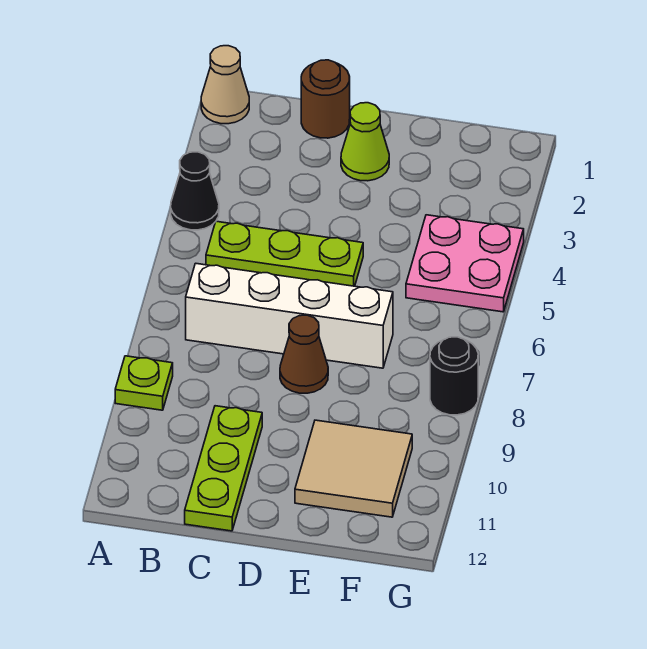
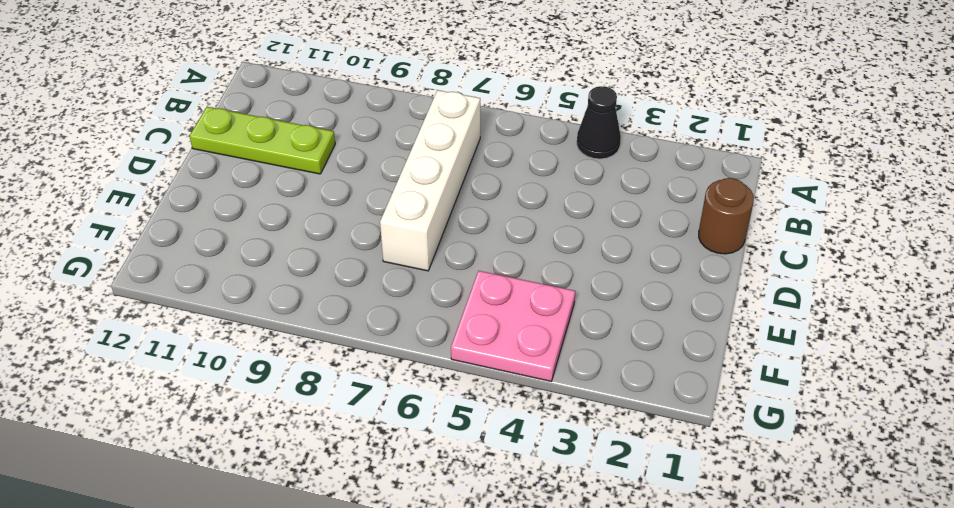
none -> tan cone A1 level 1
none -> lime plate A9 level 1
none -> lime plate B5:D5 level 1

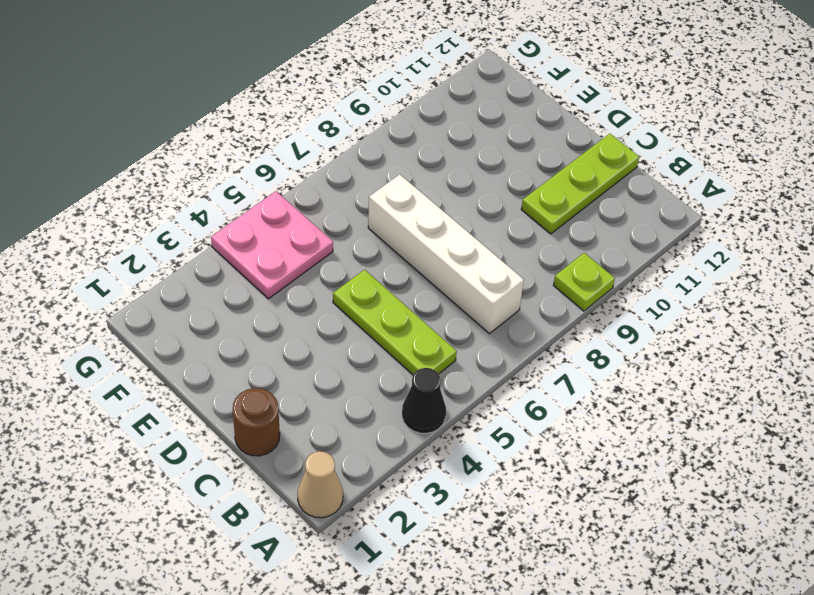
none -> lime cone D2 level 1
none -> brown cone D8 level 1
none -> tan tile E10:F11 level 1

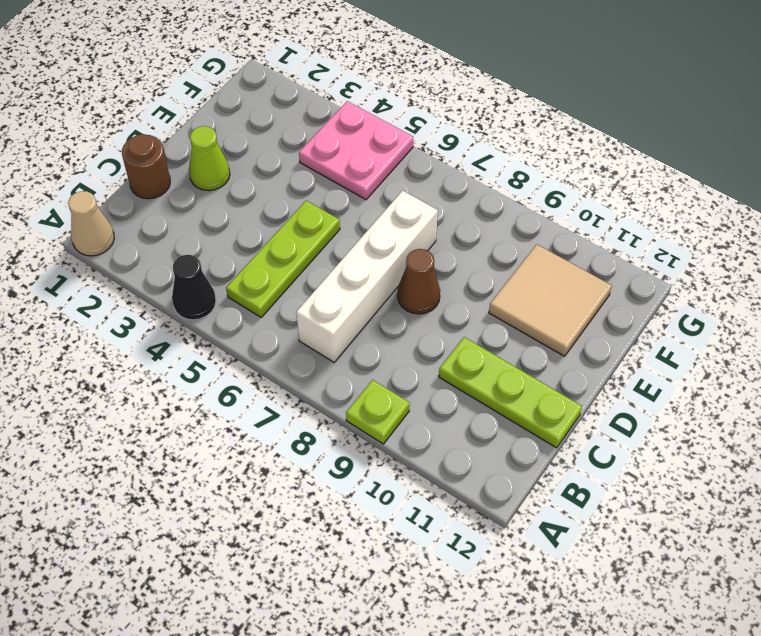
none -> black round brick G8 level 1

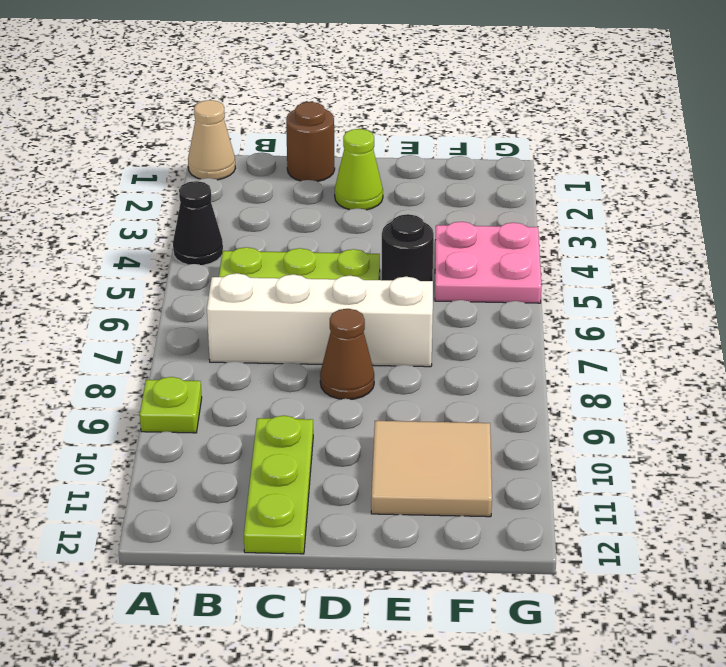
black round brick E5 level 1 -> black round brick G8 level 1

